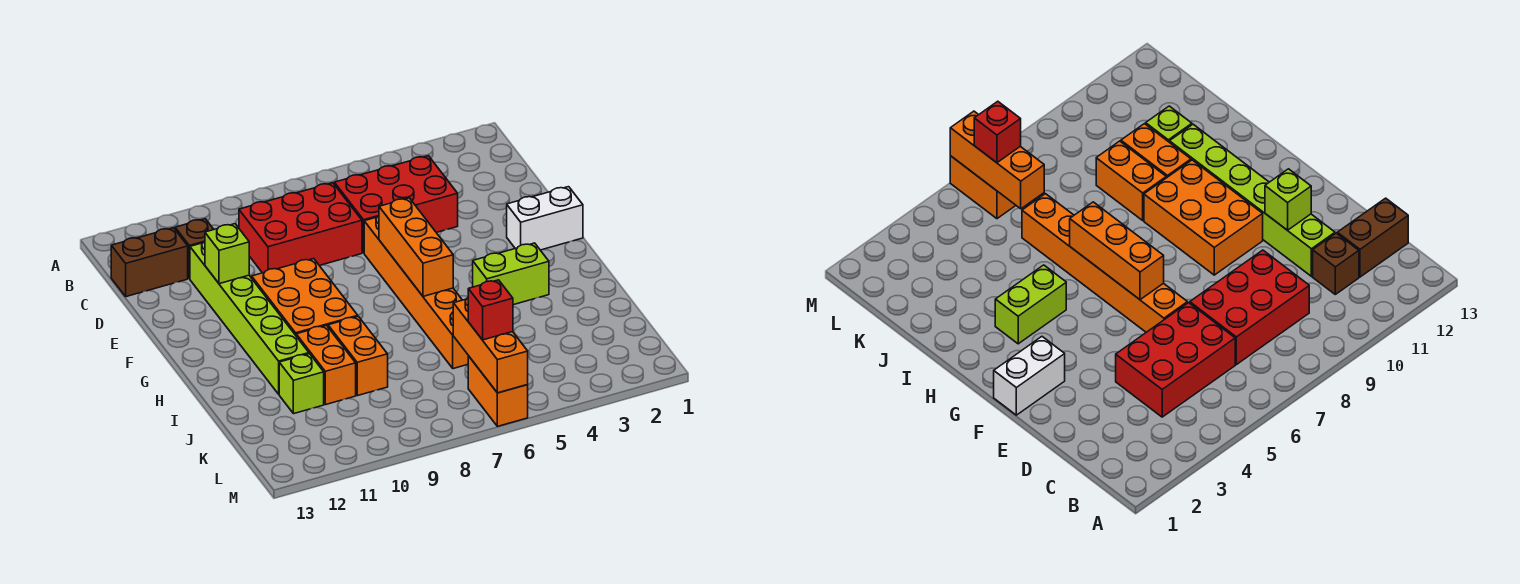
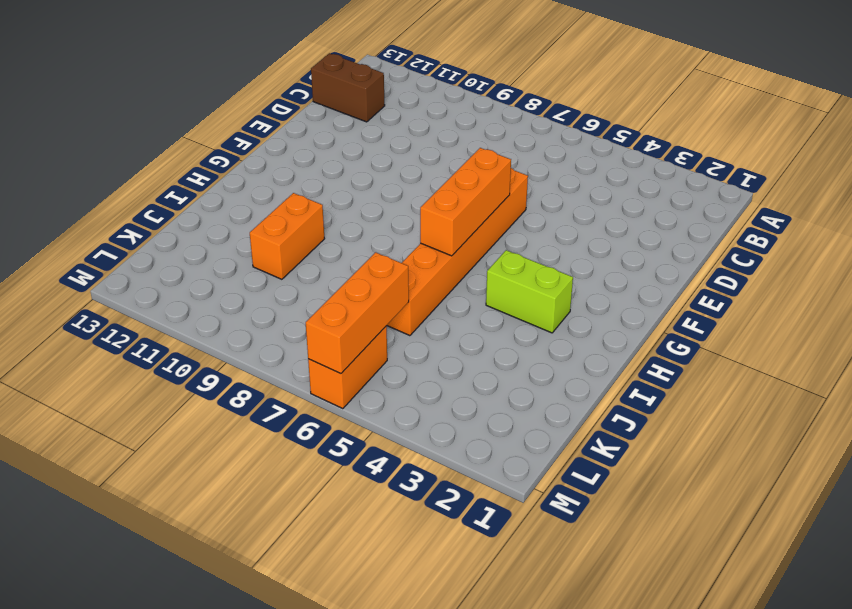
none -> red brick C4:D6 level 1
none -> red brick C7:D9 level 1
none -> brown brick C11 level 1

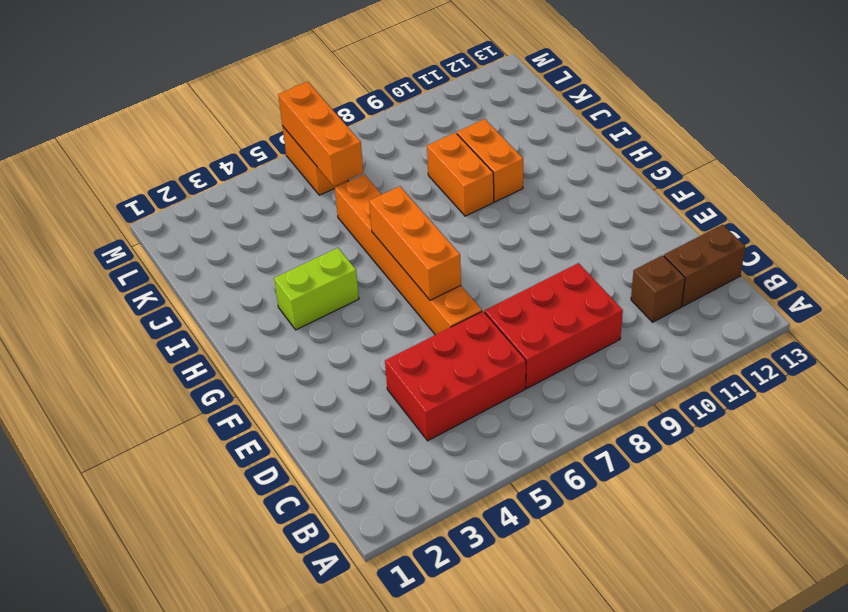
none -> lime brick D11:I11 level 1
none -> white brick F1:F2 level 1
none -> orange brick F9:H10 level 1

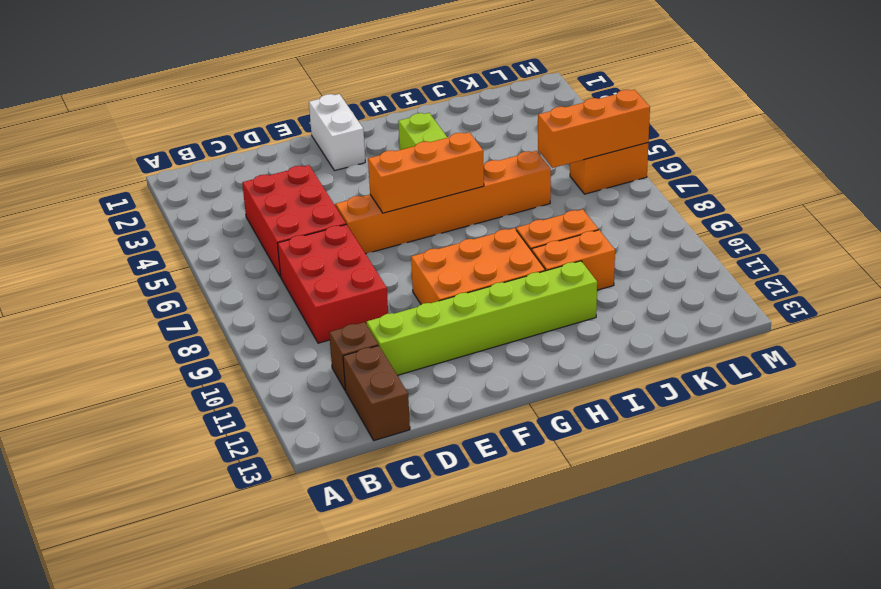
none -> lime brick J11 level 1
none -> lime brick E11 level 2
none -> red brick L6 level 3

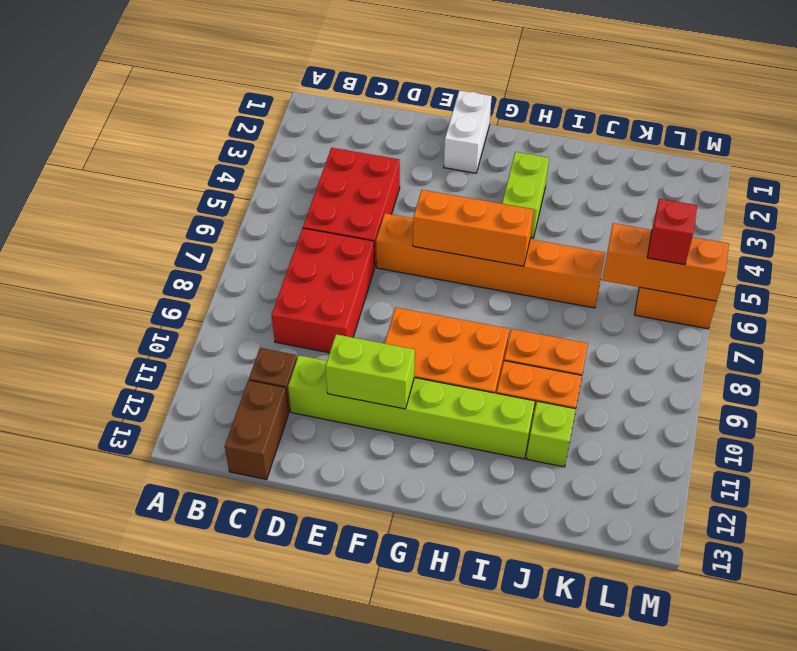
lime brick E11:F11 level 2 -> lime brick E11 level 2

